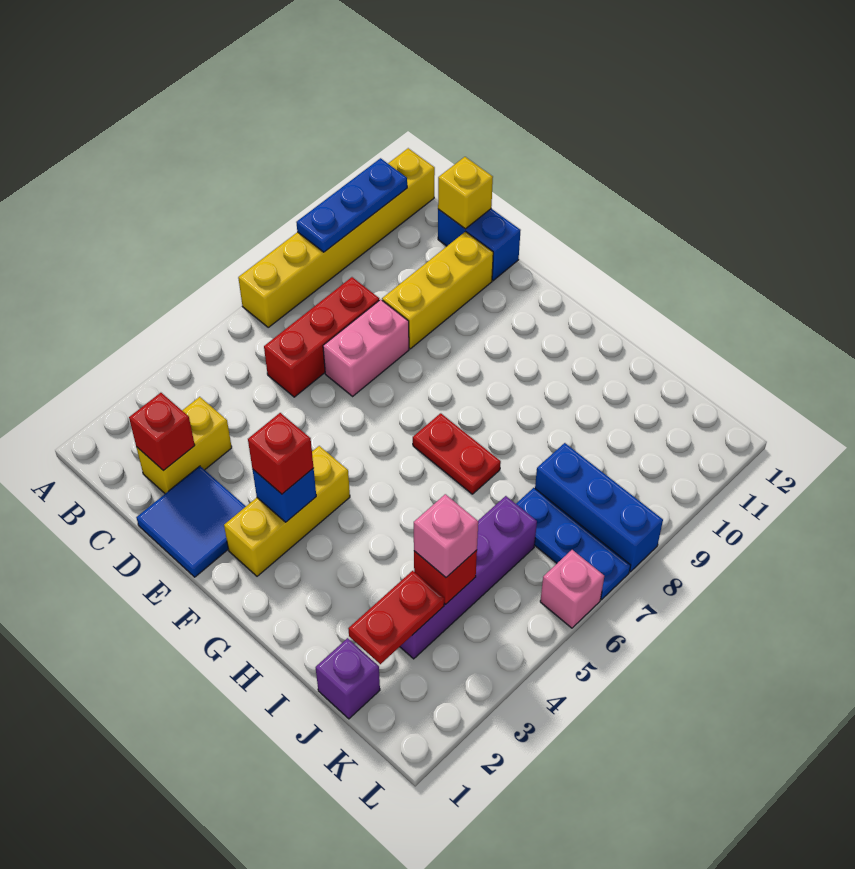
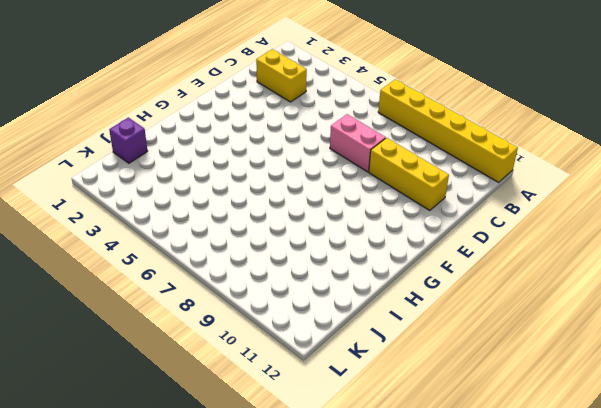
none -> red brick C6:C8 level 1
none -> blue brick C12:D12 level 1
none -> blue tile D1:E2 level 1

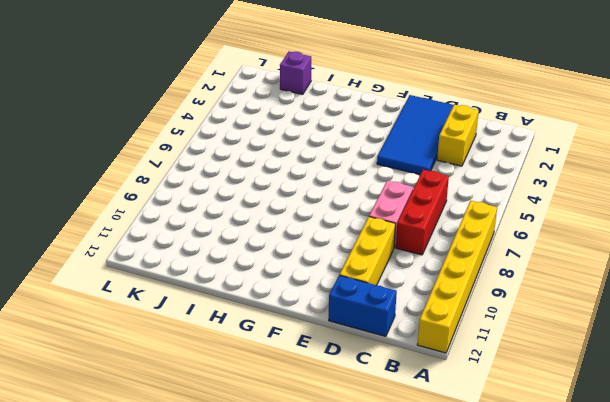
blue tile D1:E4 level 1 -> blue tile D1:E2 level 1
none -> yellow brick F2:F4 level 1
none -> red plate G7:H7 level 1
none -> purple brick J3:J6 level 1

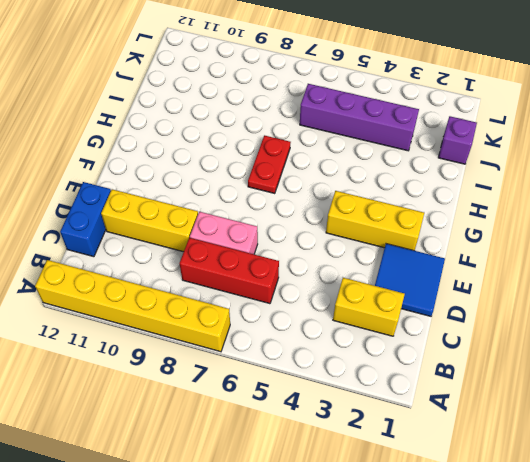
none -> blue plate J7:L7 level 1
none -> blue brick J8:L8 level 1
none -> pink brick L6 level 1

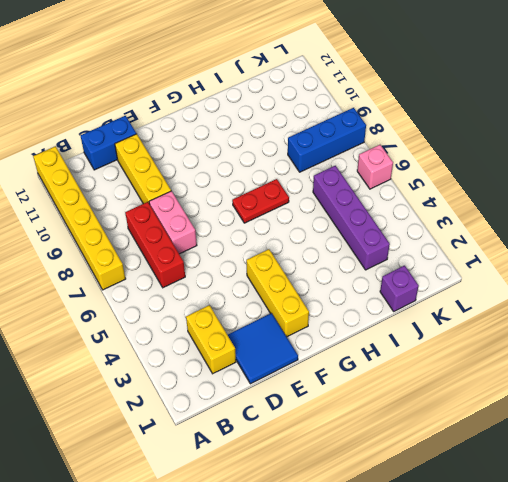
none -> blue plate J7:L7 level 1
none -> blue plate A9:A11 level 2
none -> red brick C2 level 2

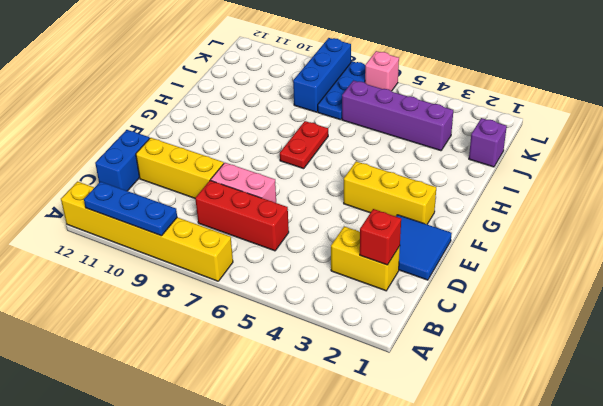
none -> yellow brick C12 level 2
none -> blue brick F3 level 2
none -> red plate J2:J3 level 2

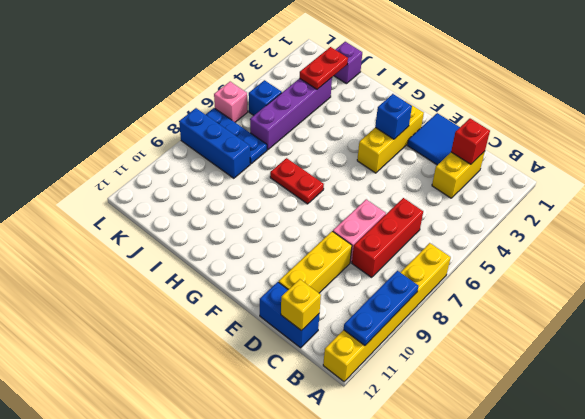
blue brick K5 level 1 -> none
none -> red brick J4 level 2
none -> red brick F3 level 3
none -> pink brick J4 level 3

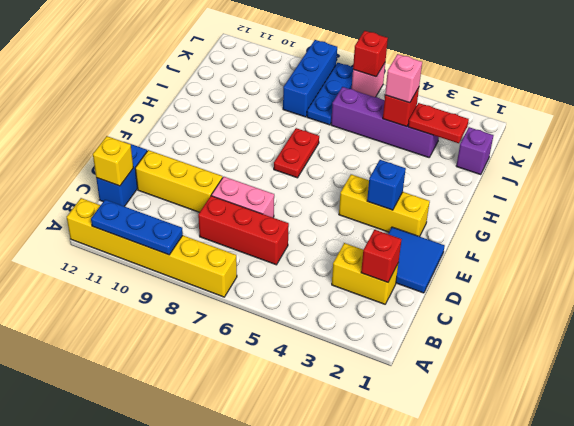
red brick L6 level 2 -> red brick F3 level 3

